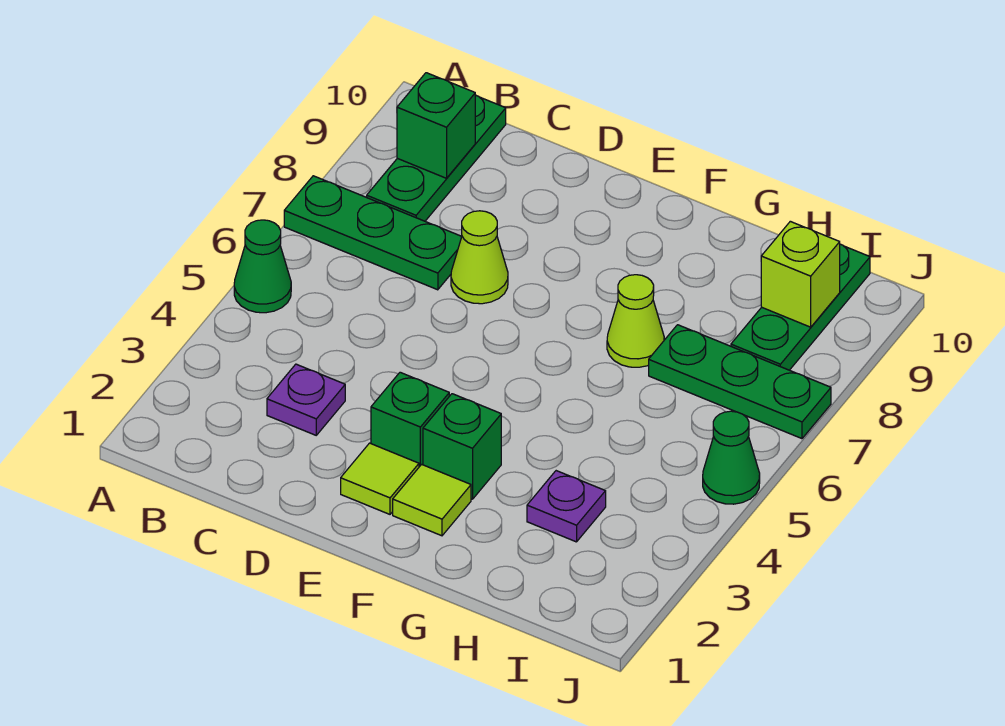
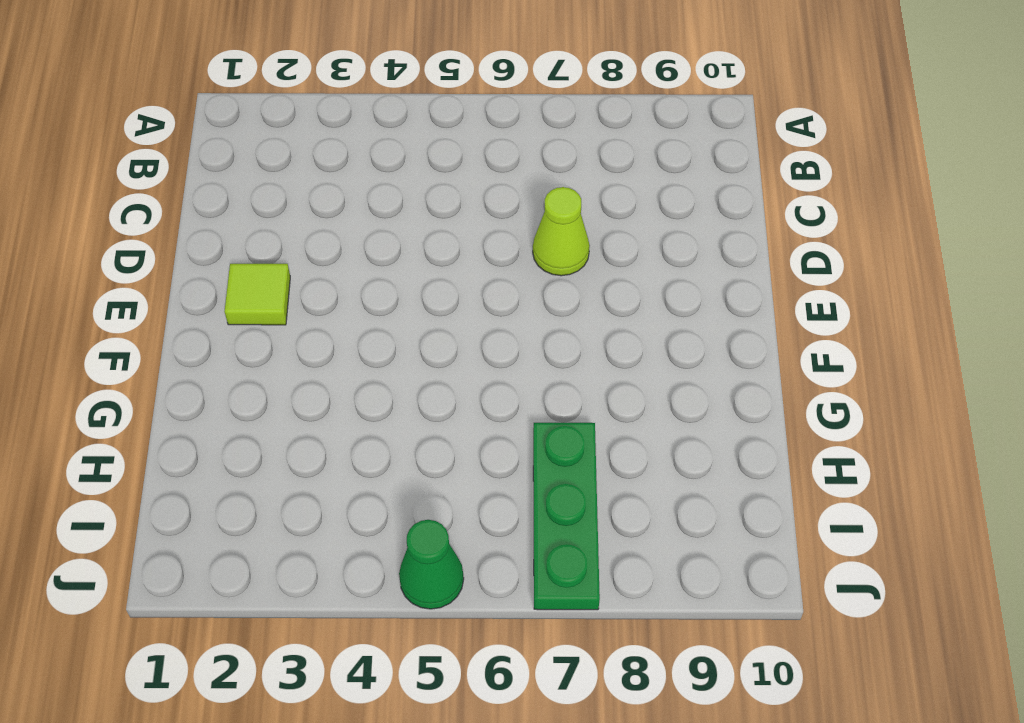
none -> green cone A5 level 1
none -> green plate A7:C7 level 1
none -> green plate B8:B10 level 1

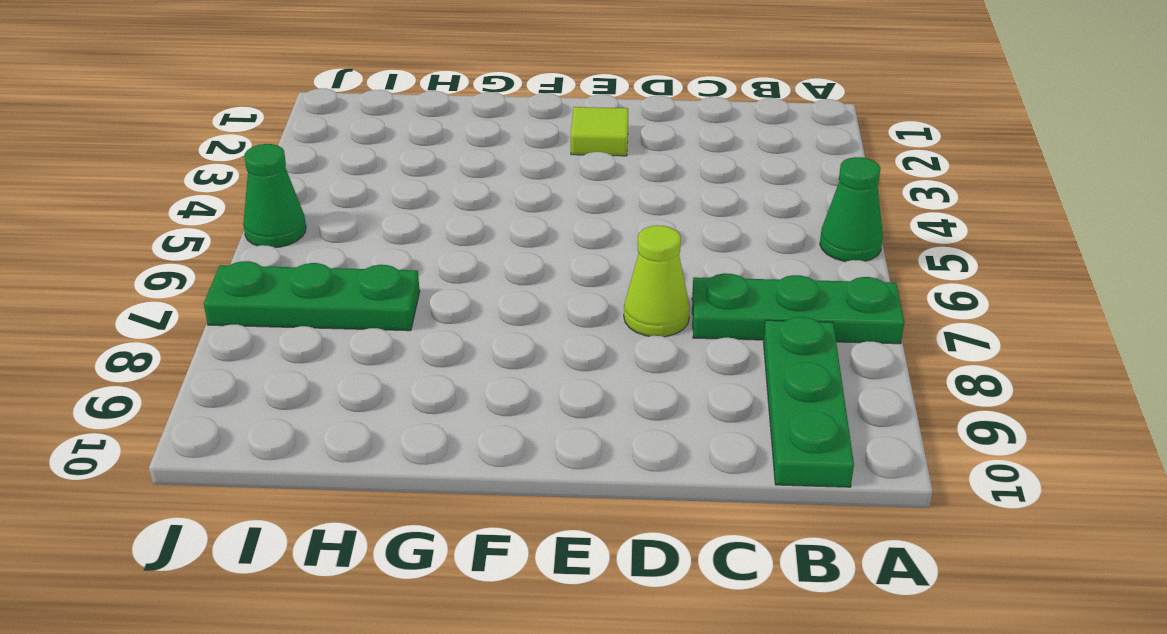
none -> purple plate C3 level 1
none -> green brick E3 level 1
none -> lime tile F2 level 1

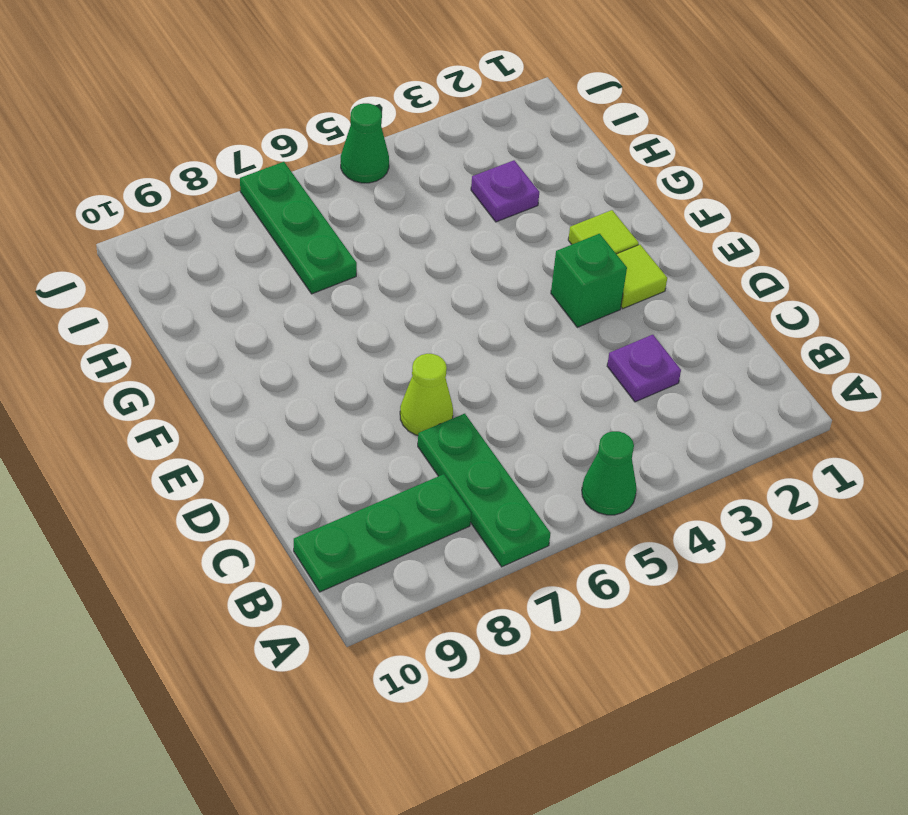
none -> green brick F3 level 1
none -> lime cone G7 level 1
none -> green plate I8:I10 level 1

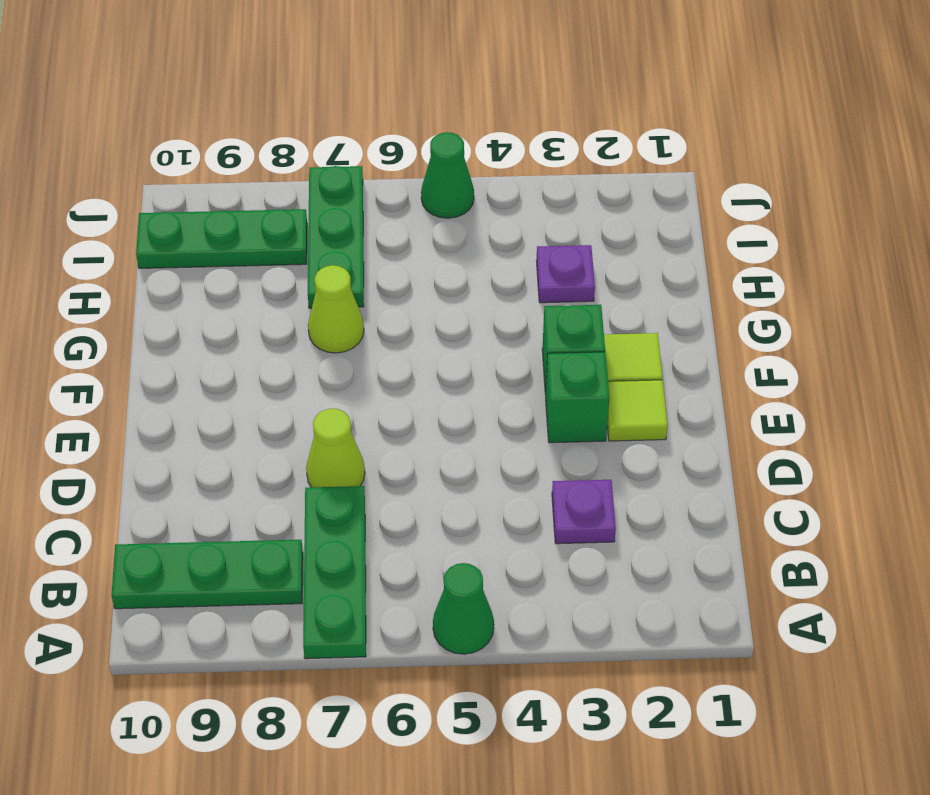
none -> green brick B9 level 2
none -> lime brick I9 level 2

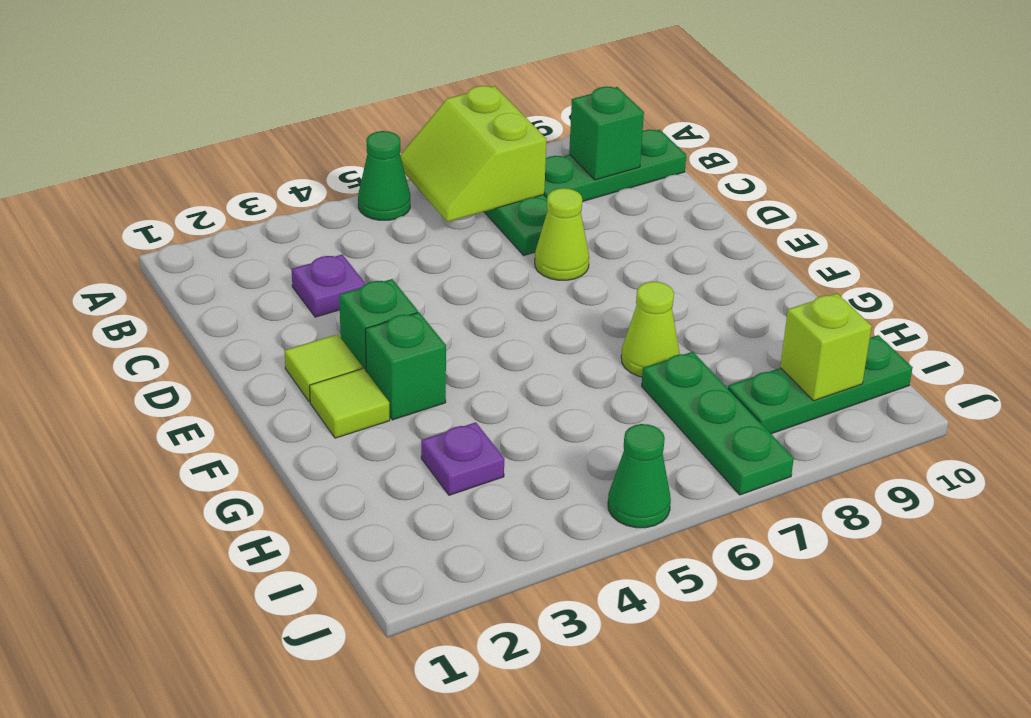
lime slope A6:B7 level 2 top 7 -> none

